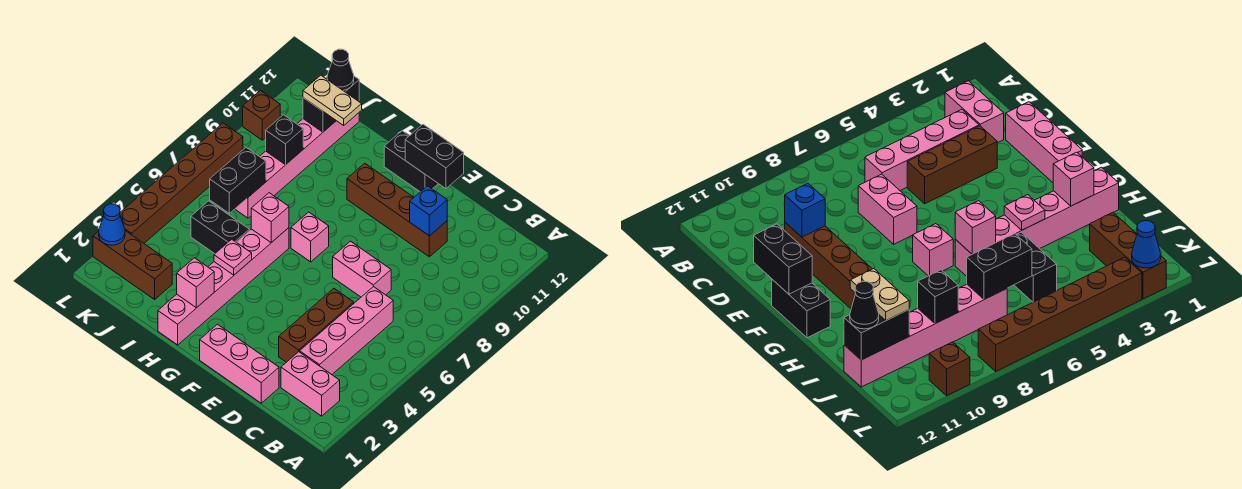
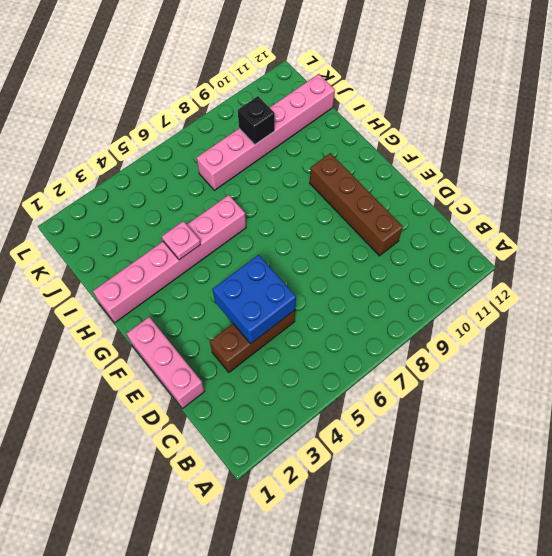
blue brick D4:E5 level 2 -> none
none -> pink brick B2:C2 level 1
none -> pink brick C3:C6 level 1
none -> pink brick D7:E7 level 1

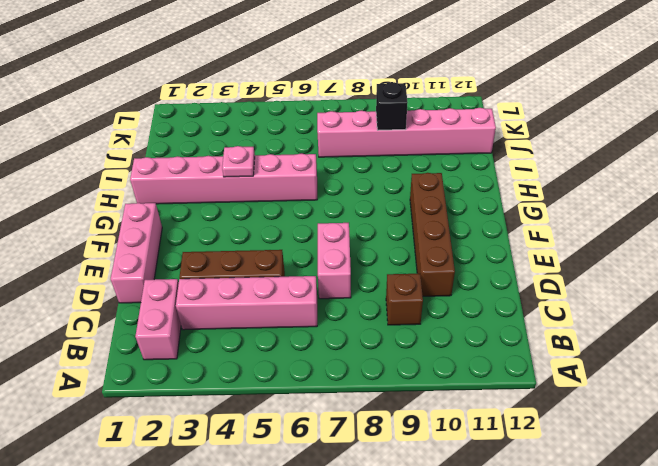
brown brick C9 level 1 -> brown brick L10 level 1
none -> black brick F12:G12 level 1
none -> pink brick G7 level 1
none -> black brick I5:J5 level 1

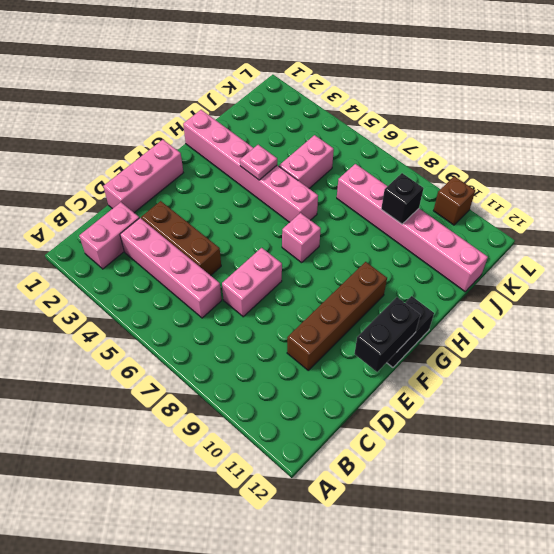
pink brick I5:J5 level 1 -> black brick I5:J5 level 1
none -> brown brick J2:L2 level 1
none -> brown brick L3:L8 level 1
none -> blue brick D10 level 2

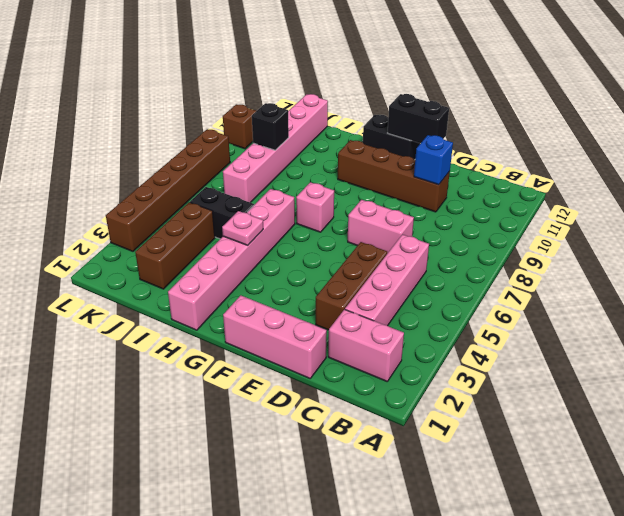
brown brick J2:J4 level 1 -> brown brick J2:L2 level 1
none -> pink brick H2 level 2
none -> pink brick H6 level 2
none -> black brick J6:J7 level 2

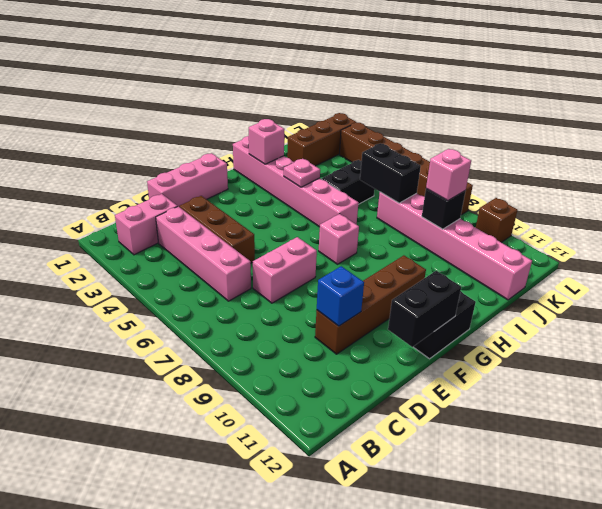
pink brick J9 level 3 -> pink brick H6 level 2
none -> black brick J11:J12 level 2
none -> blue cone L2 level 2
none -> tan plate I11:J11 level 3

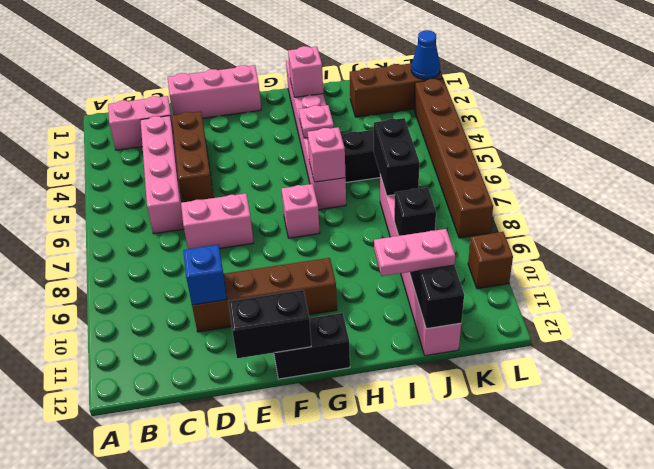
pink plate I11:J11 level 3 -> tan plate I11:J11 level 3
none -> black cone J12 level 3

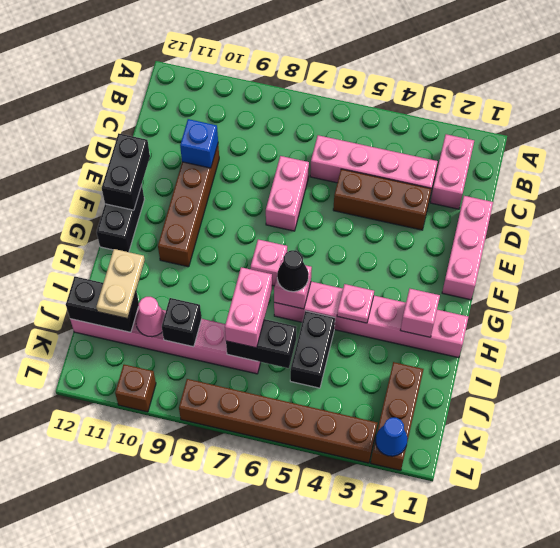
black cone H6 level 3 -> black cone J12 level 3
pink brick I7:J7 level 3 -> none
pink cone J10 level 2 -> none

